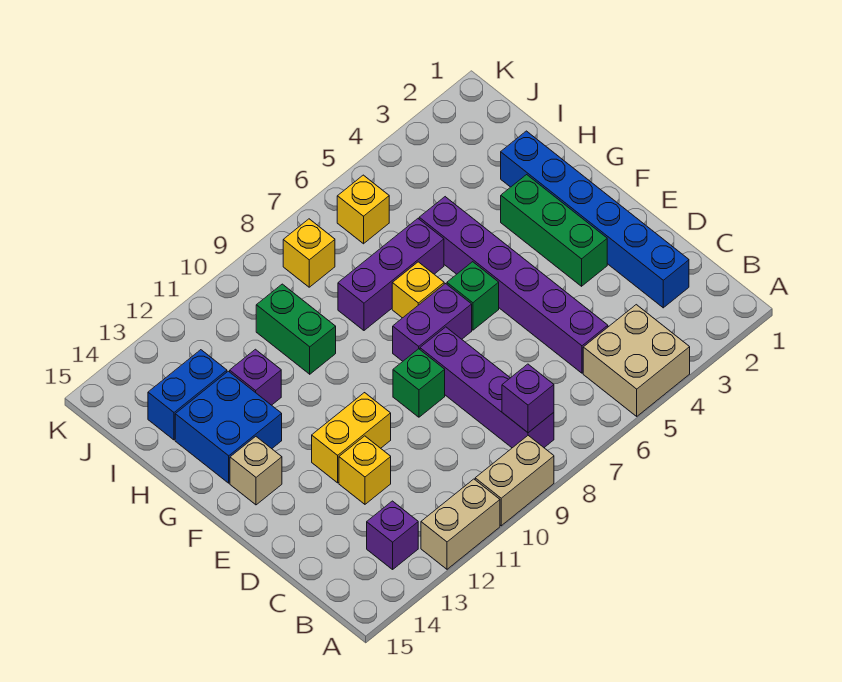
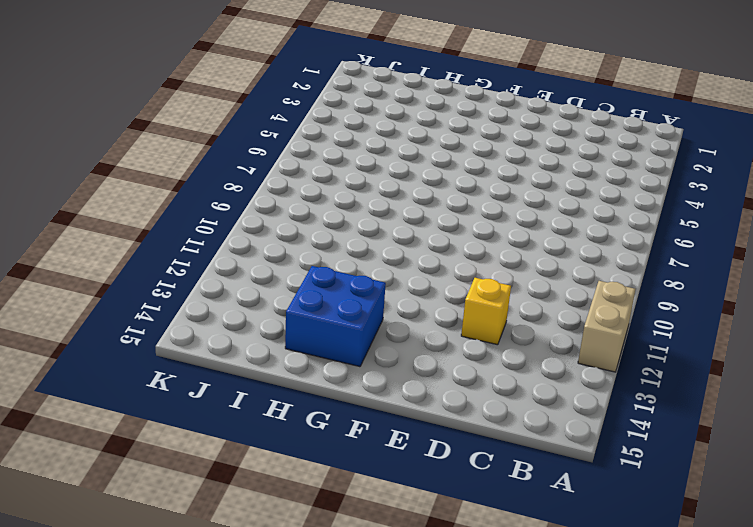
none -> tan brick A4:B5 level 1
none -> tan brick A9:A10 level 1
none -> purple brick B8:E8 level 1

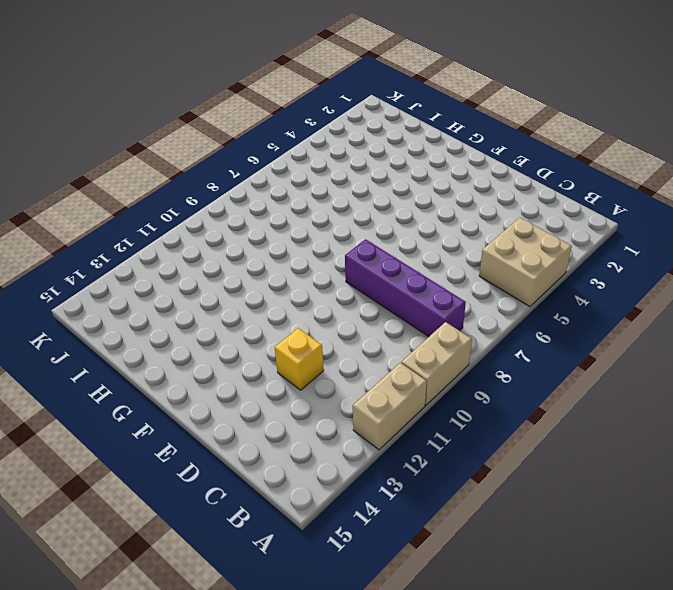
none -> purple brick B13 level 1
none -> blue brick C2:H2 level 1
none -> purple brick C5:H5 level 1

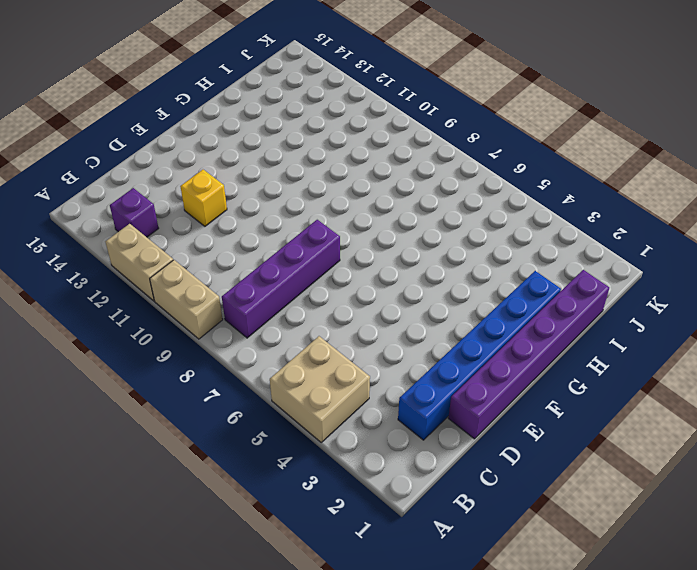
purple brick D1:I1 level 1 -> purple brick C5:H5 level 1
none -> green brick E3:G3 level 1
none -> green brick E9 level 1
none -> yellow brick E11:E12 level 1

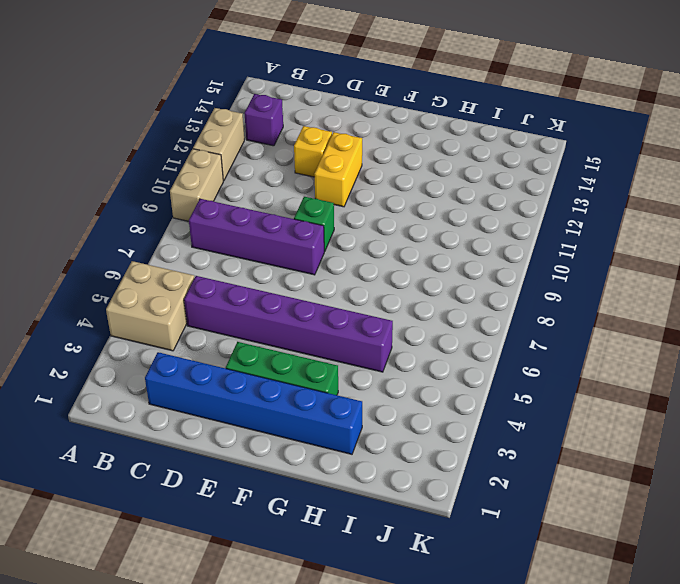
none -> green brick F6 level 1
none -> purple brick F7:F8 level 1
none -> tan brick F14 level 1

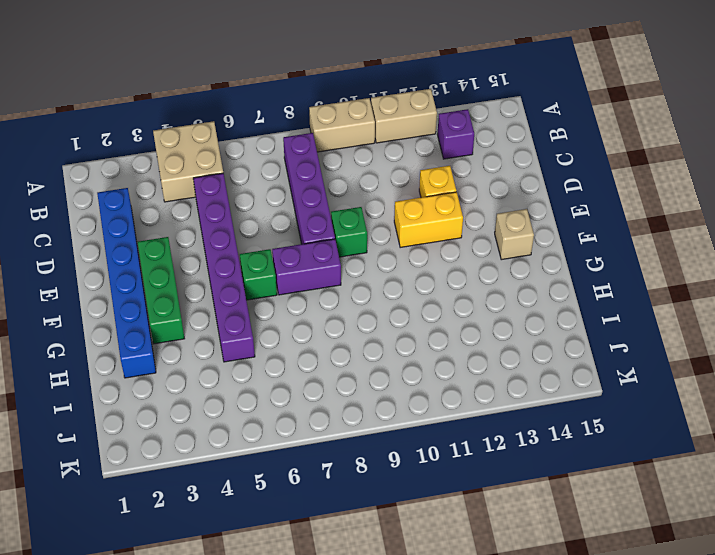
none -> yellow brick G7 level 1
none -> blue brick G13:H14 level 1
none -> purple brick H6:H8 level 1

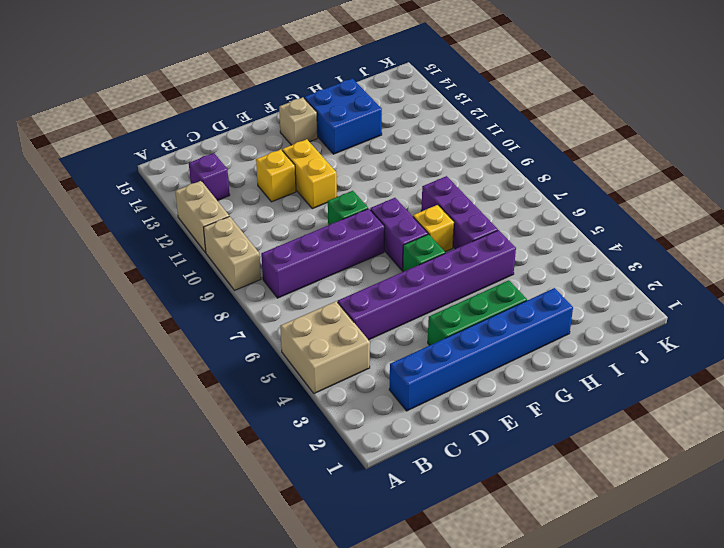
none -> green brick H10:I10 level 1
none -> purple brick H12 level 1
none -> blue brick I13:I14 level 1

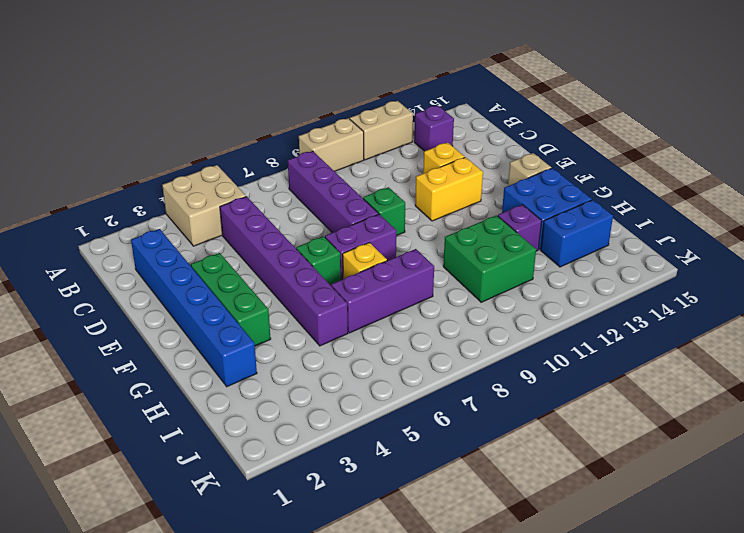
green brick H10:I11 level 1 -> green brick H10:I10 level 1
none -> yellow brick J6 level 1
none -> yellow brick J8 level 1
none -> purple brick B8 level 2

